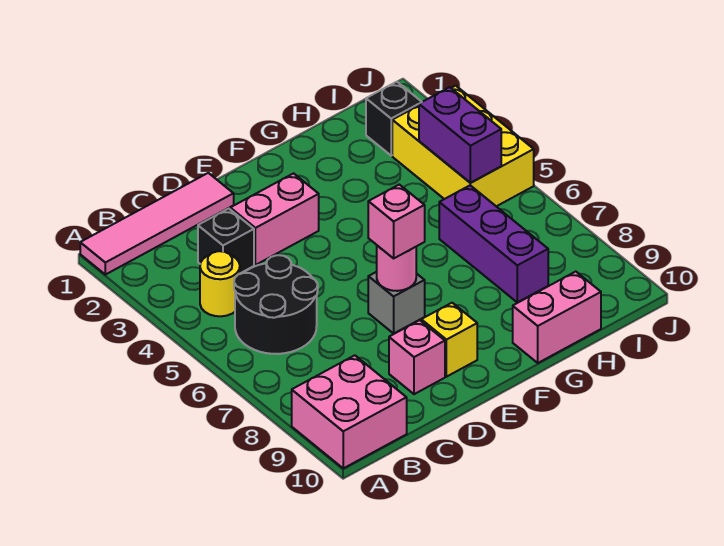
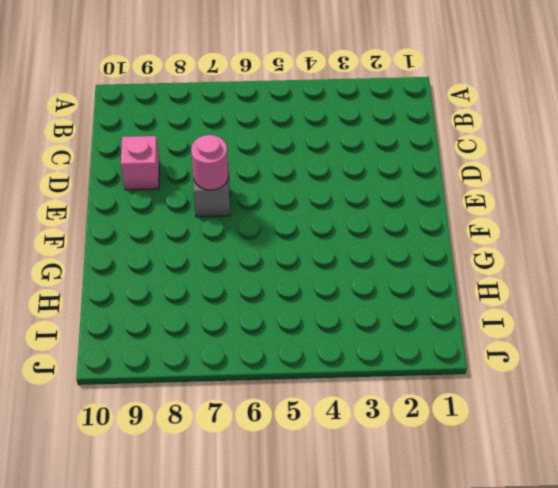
none -> pink tile A1:D1 level 1
none -> pink brick A9:B10 level 1
none -> yellow round brick B4 level 1

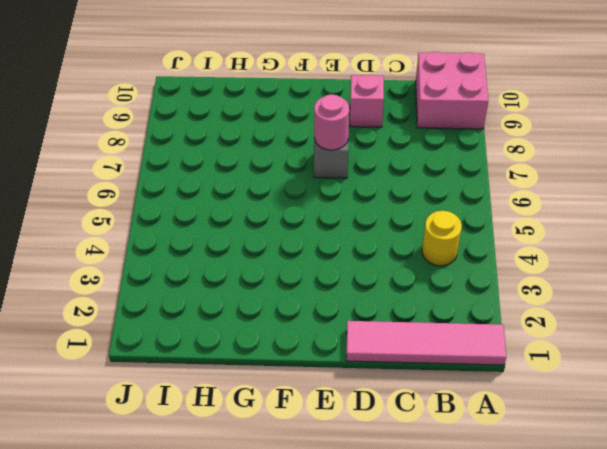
none -> black round brick B5:C6 level 1
none -> black brick C3 level 1
none -> pink brick D3:E3 level 1

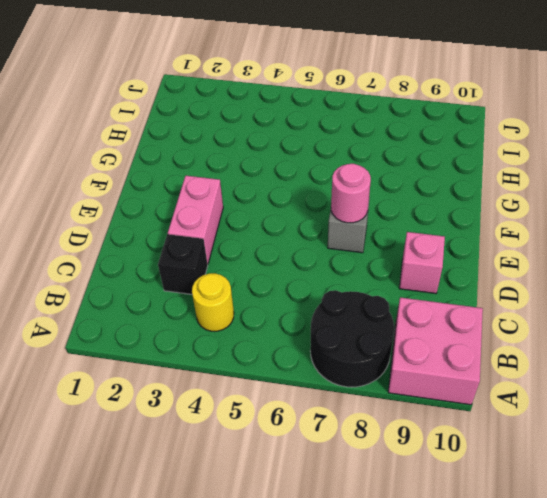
black round brick A7:B8 level 1 -> black round brick B5:C6 level 1
none -> pink tile A1:D1 level 1
none -> yellow brick E9 level 1
none -> pink brick G10:H10 level 1

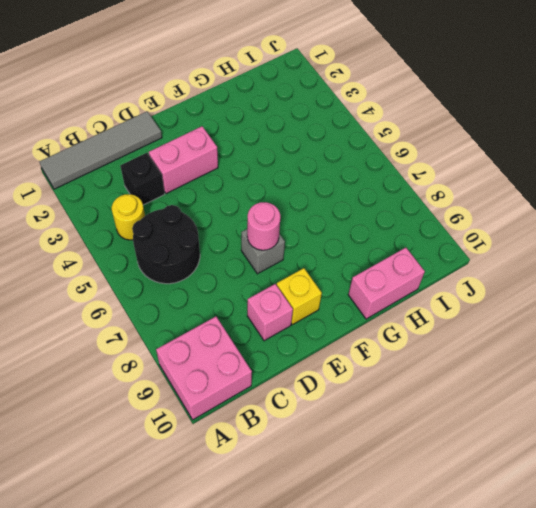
grey tile A1:D1 level 1 -> pink tile A1:D1 level 1
none -> purple brick H6:H8 level 1
none -> black brick I2 level 1
none -> yellow brick I3:J5 level 1

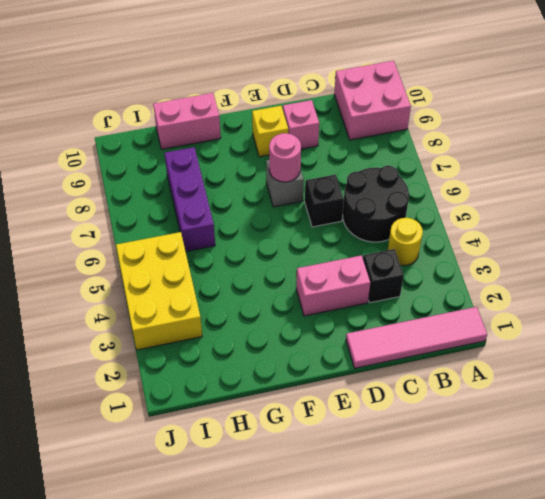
black brick D6 level 1 -> black brick I2 level 1
none -> purple brick I4:I5 level 2
none -> pink brick E7 level 3

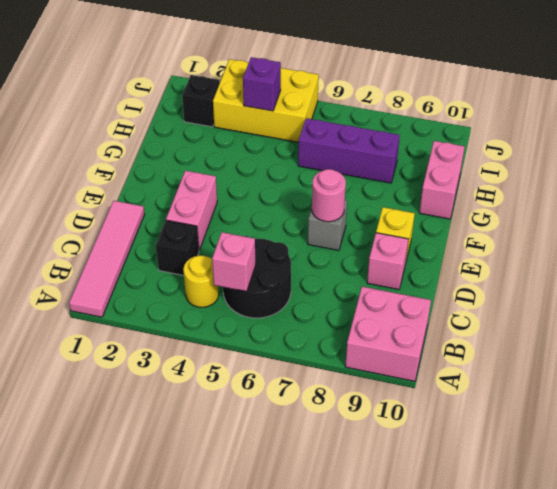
pink brick B5 level 2 -> pink brick E7 level 3
purple brick I4 level 2 -> purple brick I4:I5 level 2

